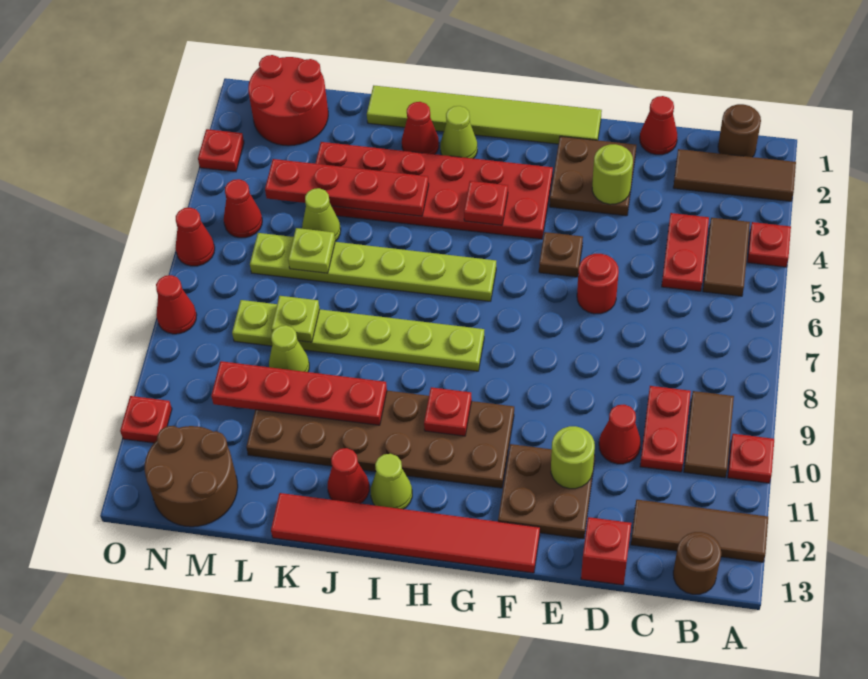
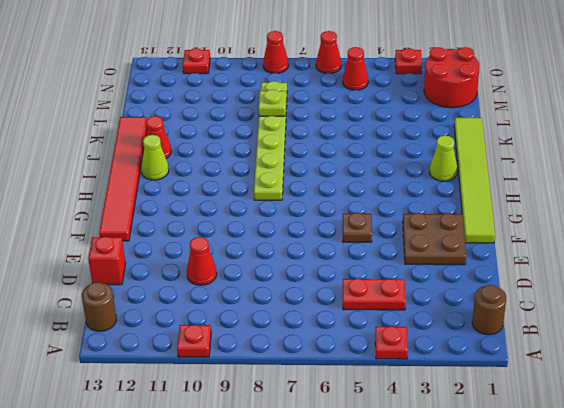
none -> brown tile A2:C2 level 1
none -> brown tile A12:C12 level 1
none -> brown tile B4:B5 level 1
none -> brown tile B9:B10 level 1

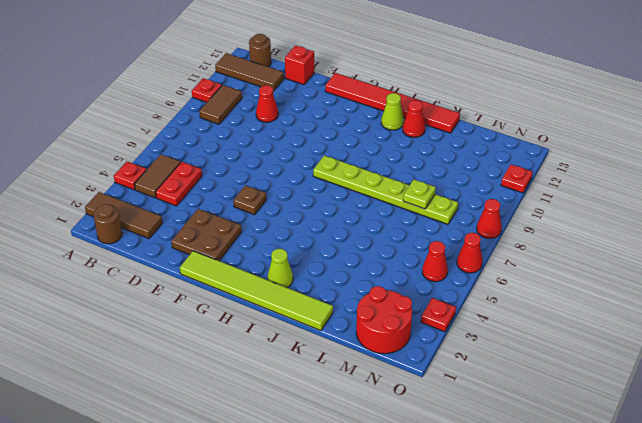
none -> red plate C9:C10 level 1
none -> red cone D1 level 1
none -> red round brick E6 level 1
none -> brown plate E11:F12 level 1

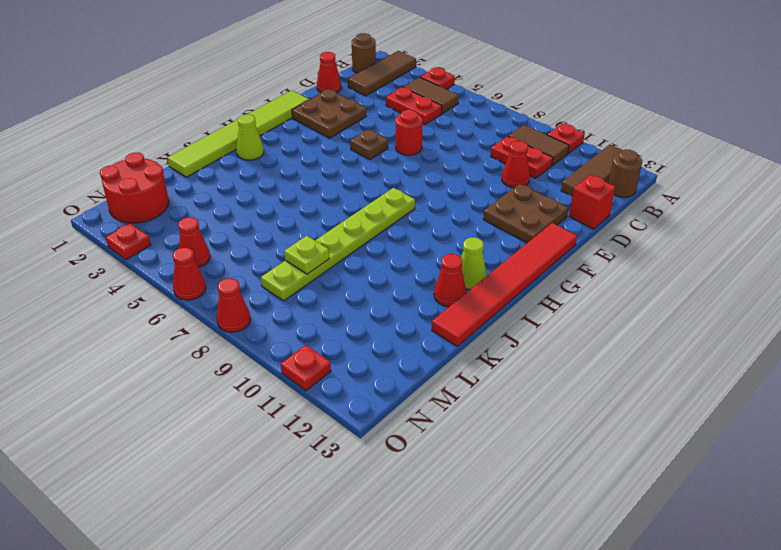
none -> red plate G3:L4 level 1
none -> brown plate G10:L11 level 1
none -> lime plate H6:M6 level 1
none -> red cone J2 level 1

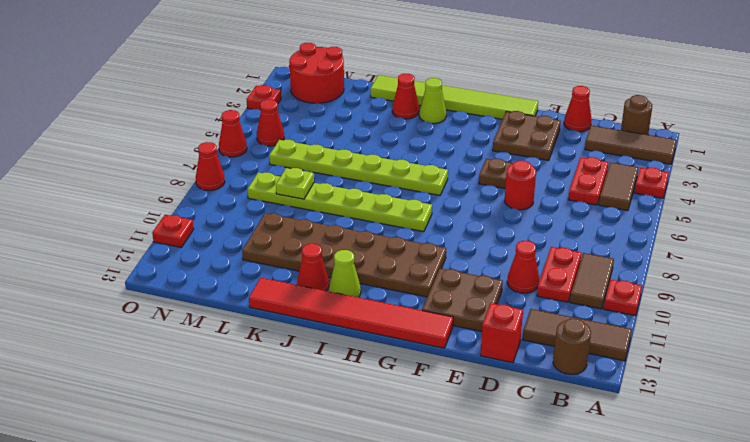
none -> red plate G3:L4 level 1
none -> lime cone L5 level 1
none -> lime cone L9 level 1
none -> brown round brick M12:N13 level 1

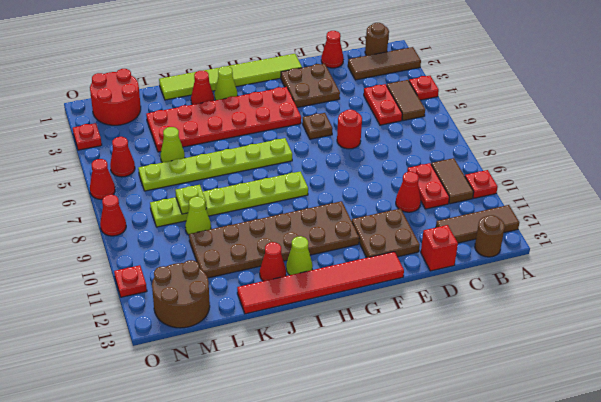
none -> lime round brick E3 level 2
none -> lime round brick E11 level 2
none -> red plate H4 level 2
none -> red plate H10 level 2

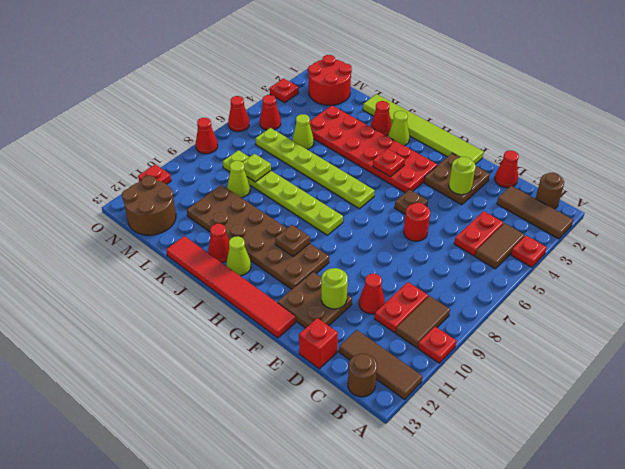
brown plate H10 level 2 -> red plate H10 level 2
none -> red plate J4:M4 level 2
none -> red plate J10:M10 level 2
none -> lime plate L6 level 2

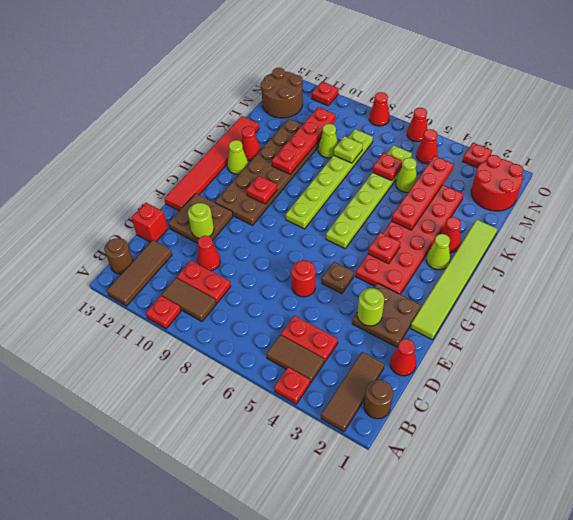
red plate L6 level 2 -> lime plate L6 level 2

